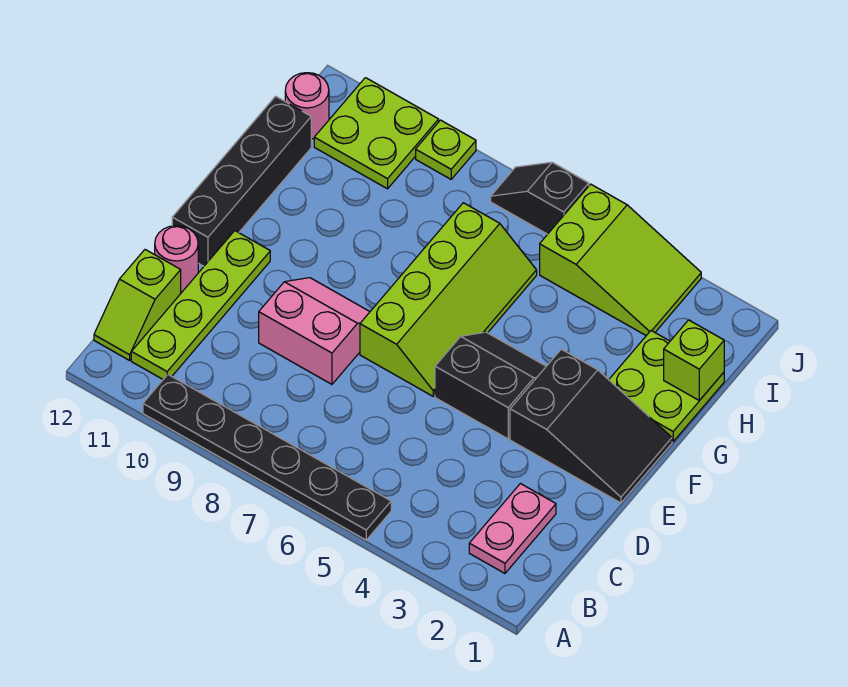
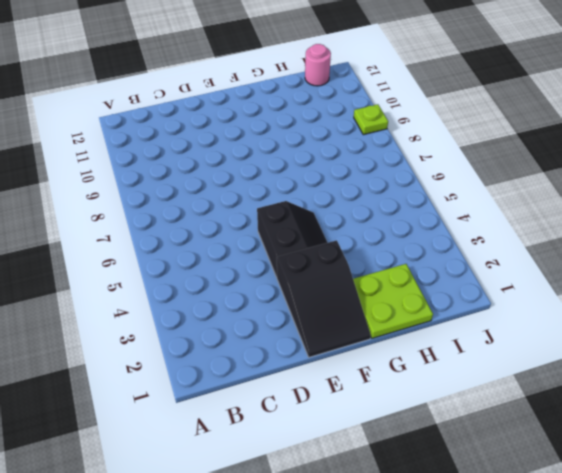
none -> black plate A5:A10 level 1
none -> pink plate B2:C2 level 1
none -> lime plate B11:E11 level 1

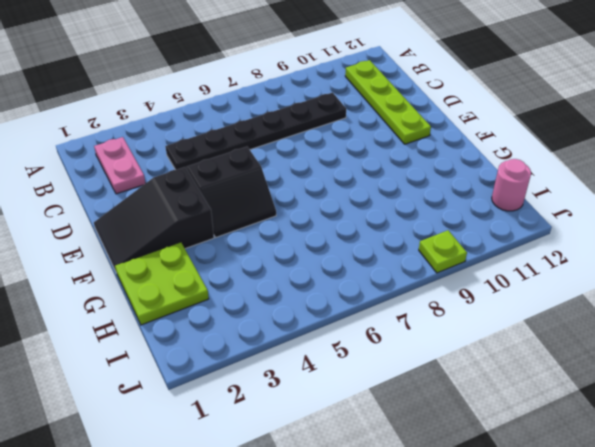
black plate C4:C9 level 1 -> black plate A5:A10 level 1
none -> lime slope B12:C12 level 1 top C
none -> pink slope D8:E9 level 1 top D
none -> pink round brick D12 level 1

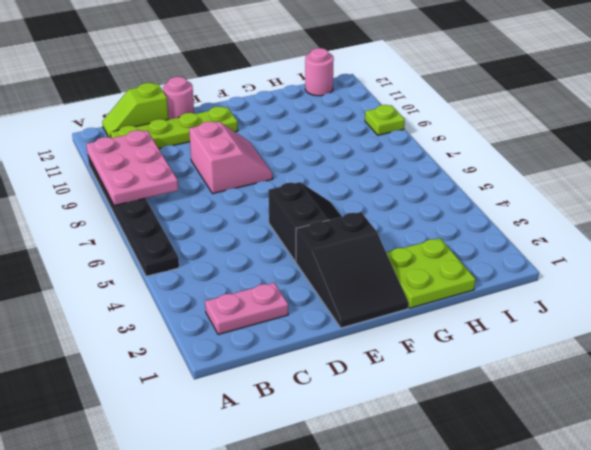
pink plate A8:B10 level 2 -> none
none -> lime slope E6:H7 level 1 top 7
none -> black brick E12:H12 level 1
none -> lime slope I3:J5 level 1 top 5

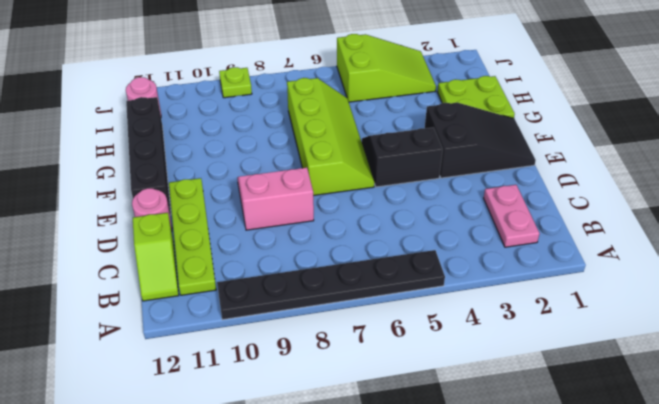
none -> lime plate I10:J11 level 1
none -> black slope J6:J7 level 1 top 6
none -> lime brick H1 level 2

